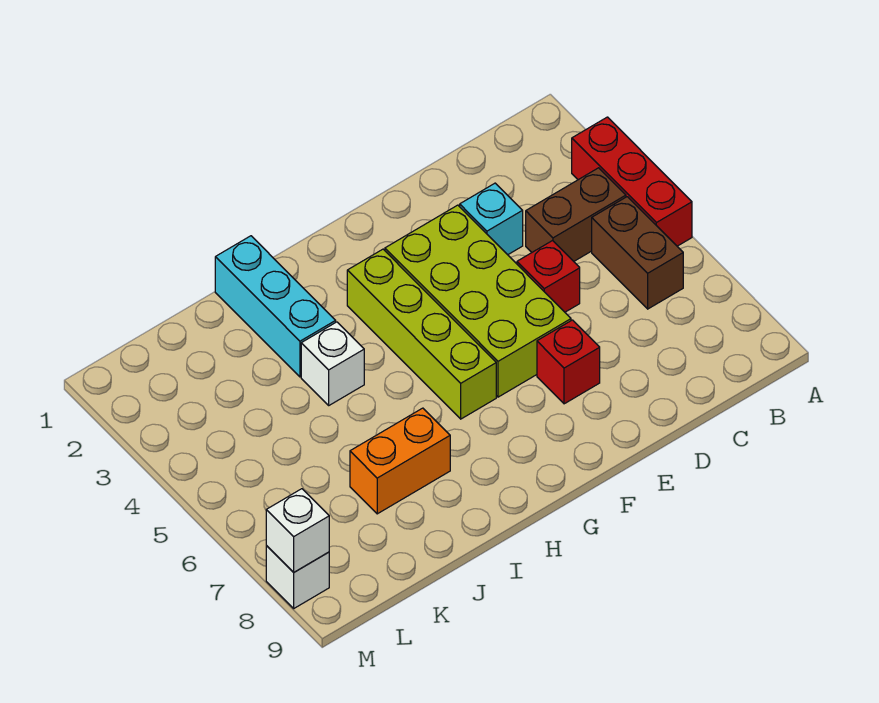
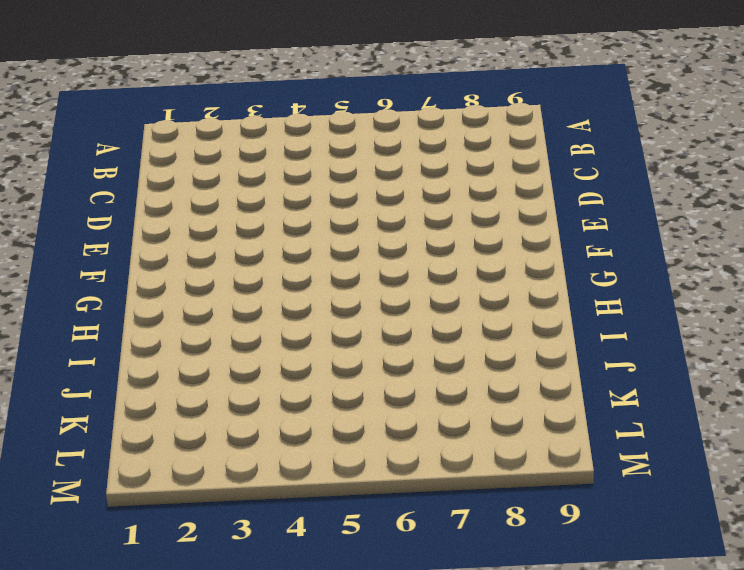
none -> red brick A3:A5 level 1
none -> brown brick B4:C4 level 1
none -> brown brick B5:B6 level 1

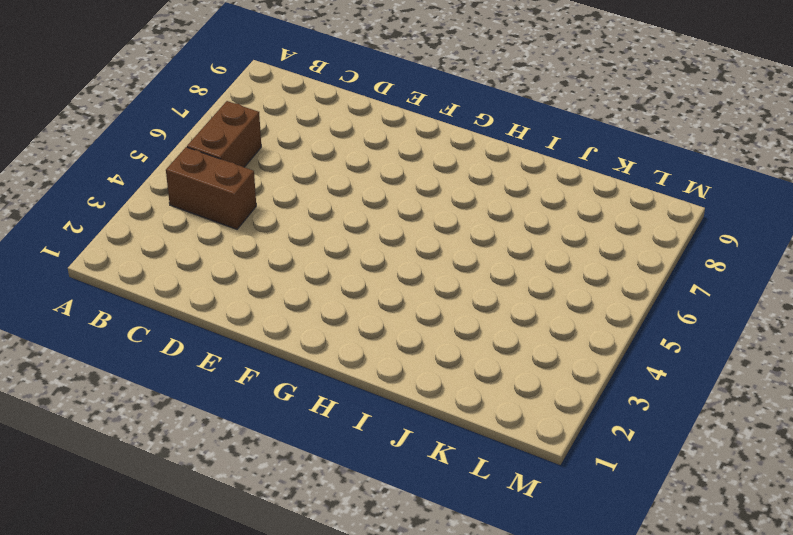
none -> red brick A3:A5 level 1
none -> cyan brick D3 level 1
none -> red brick D5 level 1

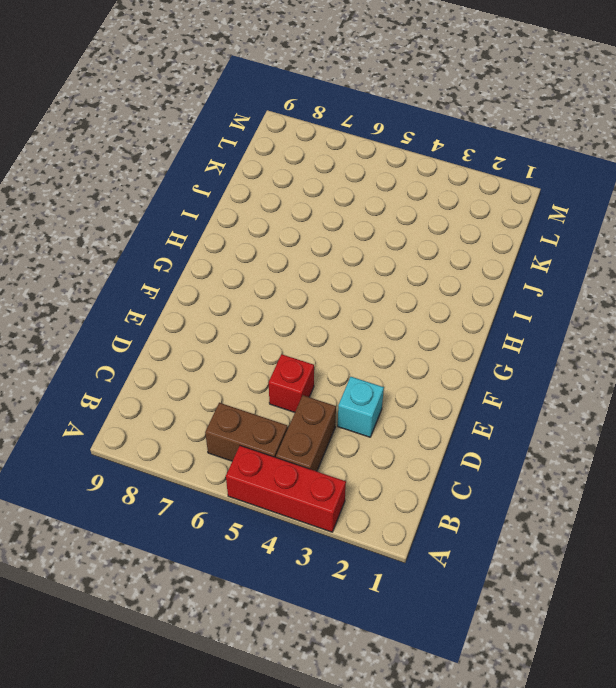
none -> lime brick E3:F6 level 1
none -> red brick E7 level 1
none -> lime brick G3:G6 level 1

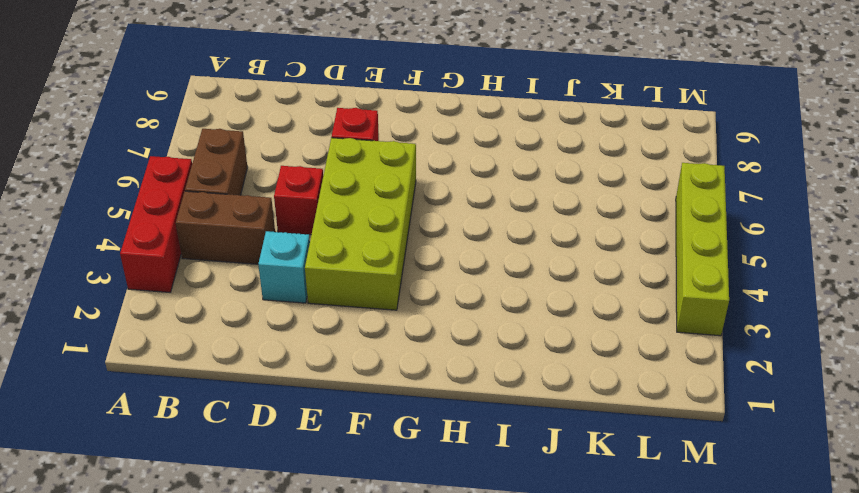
lime brick M3:M6 level 1 -> lime brick G3:G6 level 1
none -> cyan brick I1:I3 level 1
none -> white brick I4 level 1
none -> orange brick I7:J7 level 1

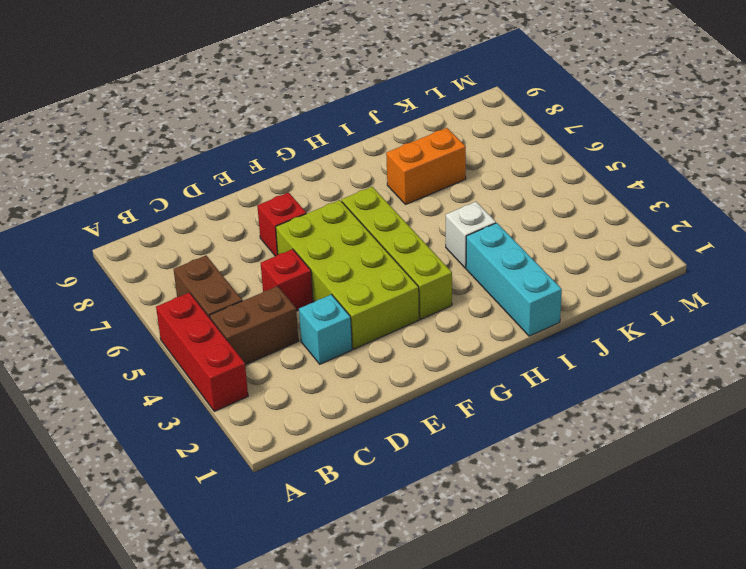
none -> white brick M8 level 1
none -> white brick M8 level 2

